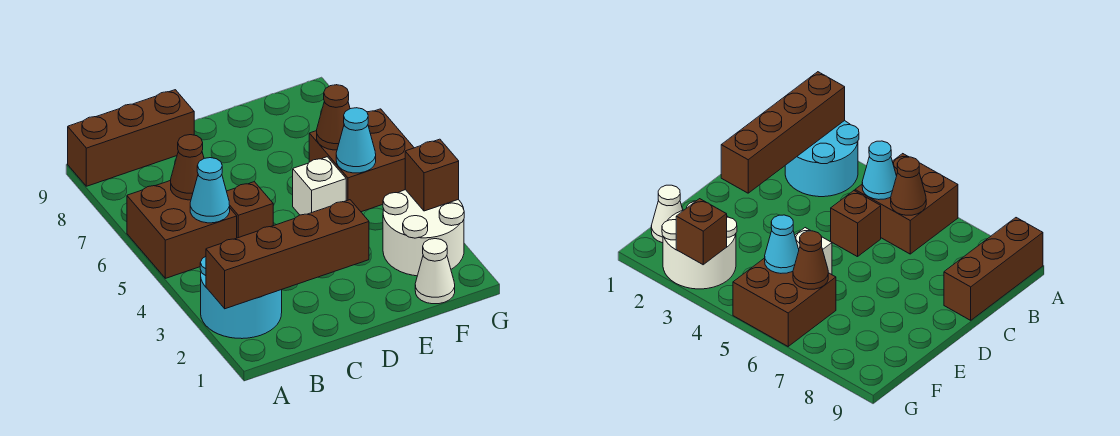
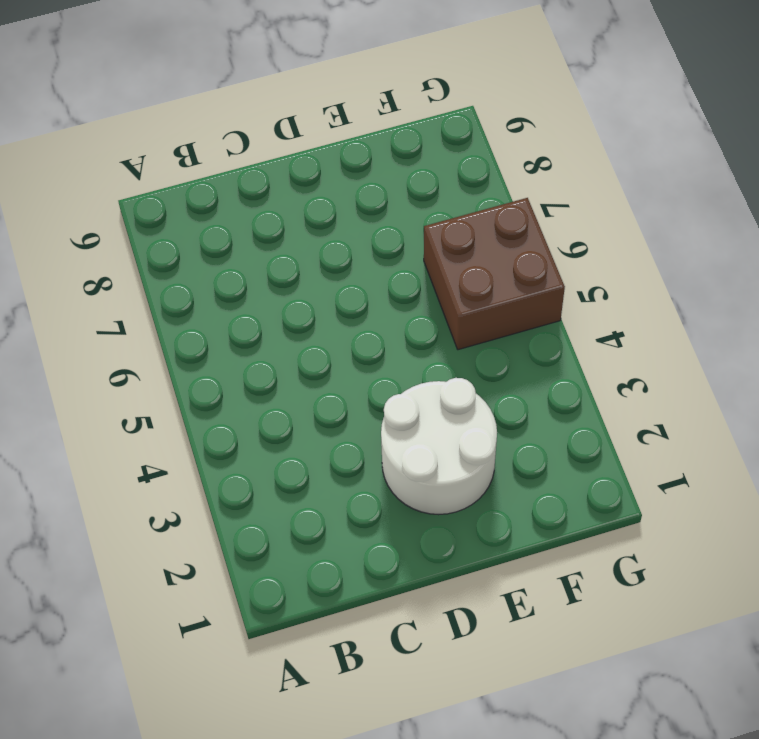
white round brick D2:E3 level 1 -> white round brick F2:G3 level 1
none -> cyan round brick A2:B3 level 1
none -> brown brick A5:B6 level 1
none -> brown brick A9:C9 level 1

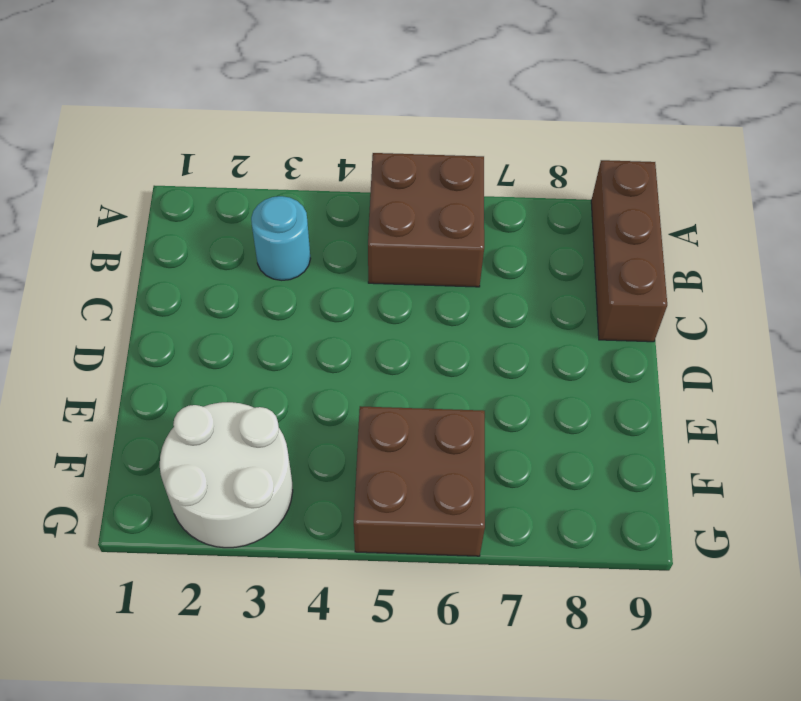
cyan round brick B3 level 1 -> cyan round brick A2:B3 level 1
none -> brown brick C5 level 1
none -> white brick E5 level 1
none -> white cone F1 level 1

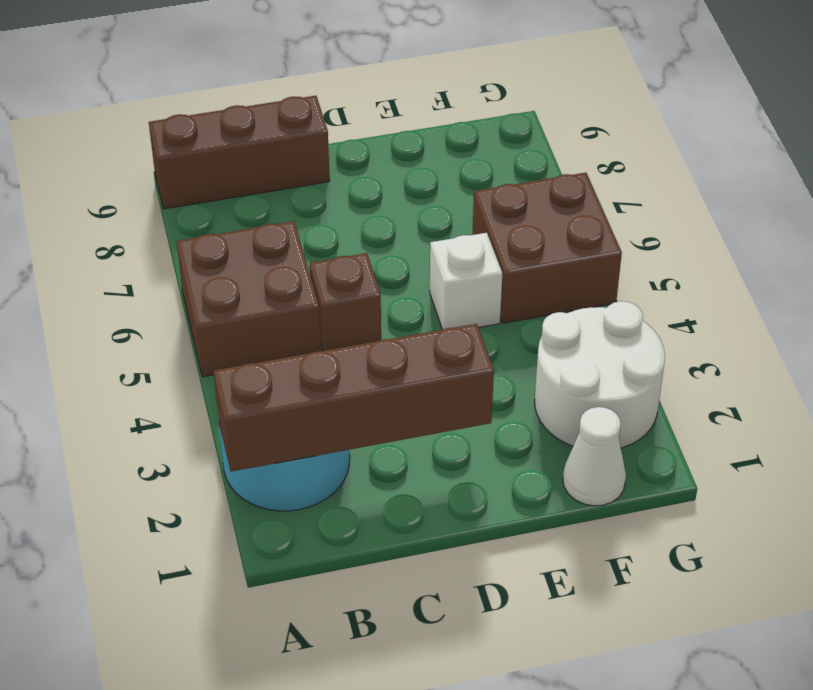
none -> cyan cone B5 level 2
none -> brown cone B6 level 2
none -> cyan cone F5 level 2

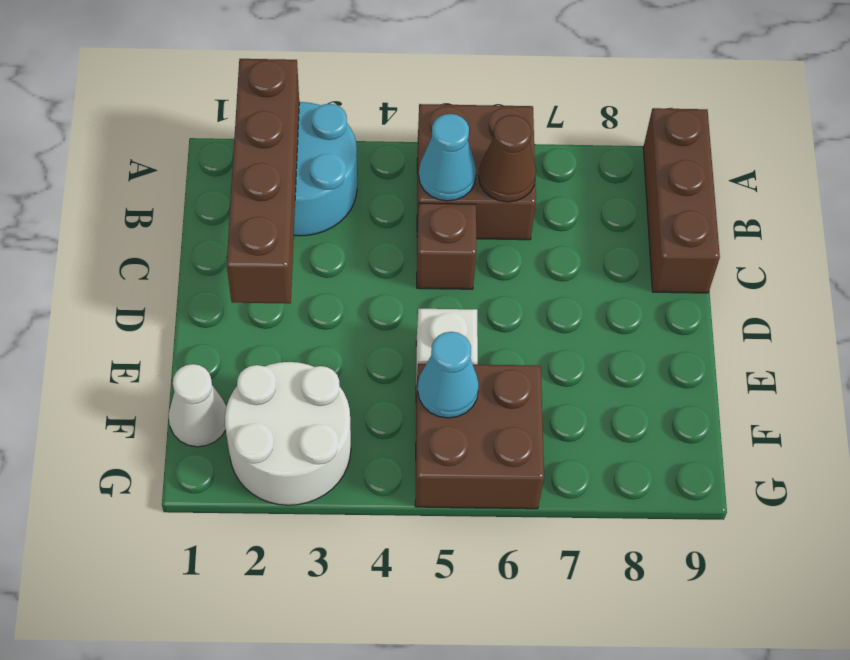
none -> brown cone F6 level 2
none -> brown brick G3 level 2

